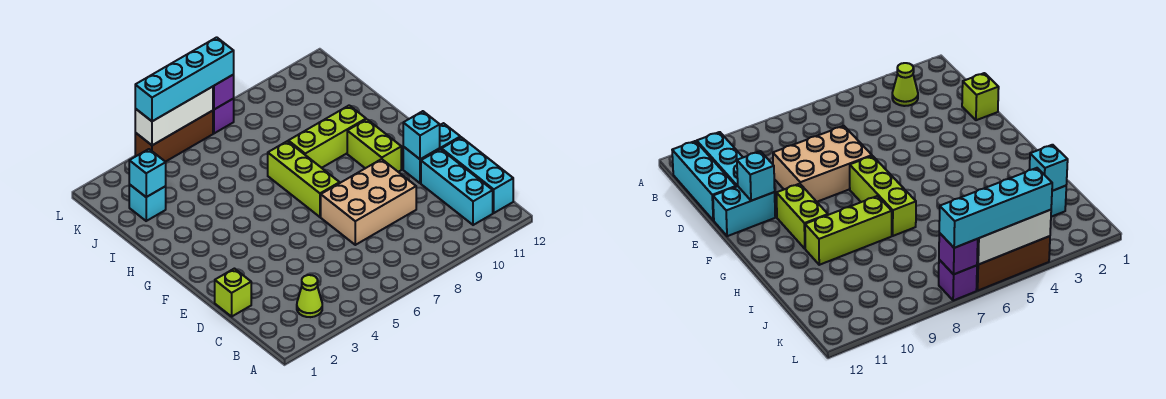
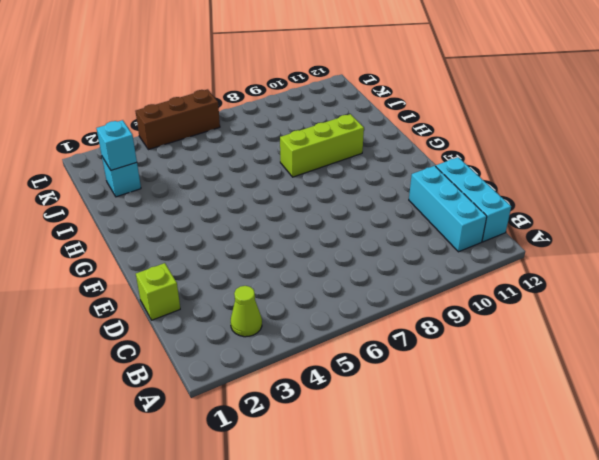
none -> tan brick D7:E9 level 1
none -> cyan brick E11:E12 level 1
none -> lime brick F7:H7 level 1

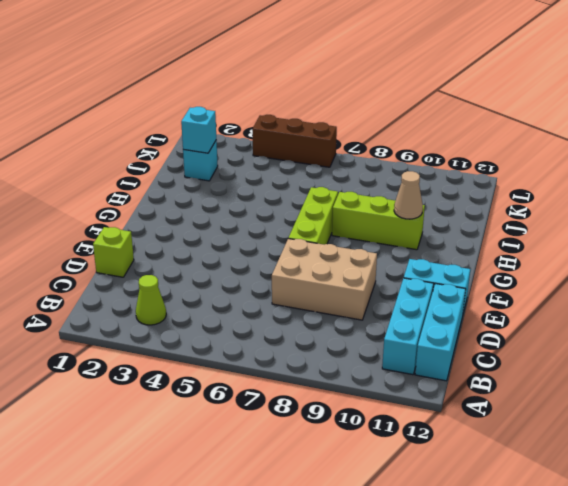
tan cone H10 level 2 -> none
none -> lime brick F10:G10 level 1
none -> purple brick L7 level 1
none -> cyan brick E11 level 2

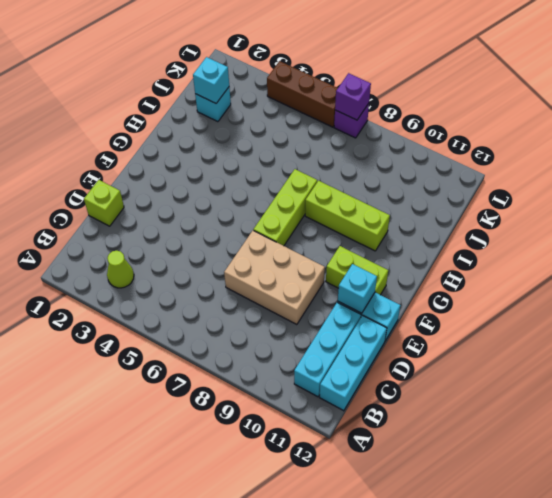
lime brick F10:F11 level 1 -> lime brick F10:G10 level 1
none -> white brick L4:L6 level 2
none -> cyan brick L4:L7 level 3

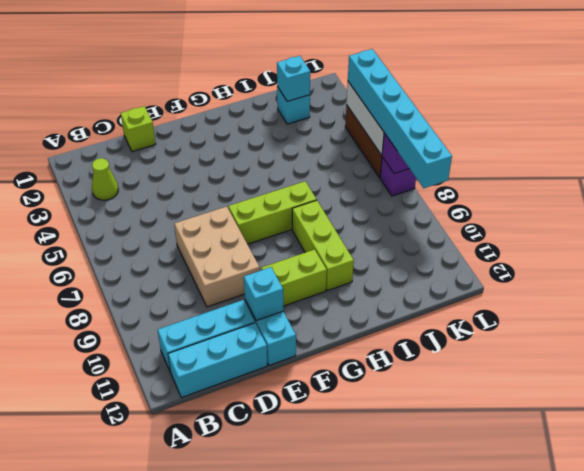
cyan brick L4:L9 level 3 -> cyan brick L4:L7 level 3

